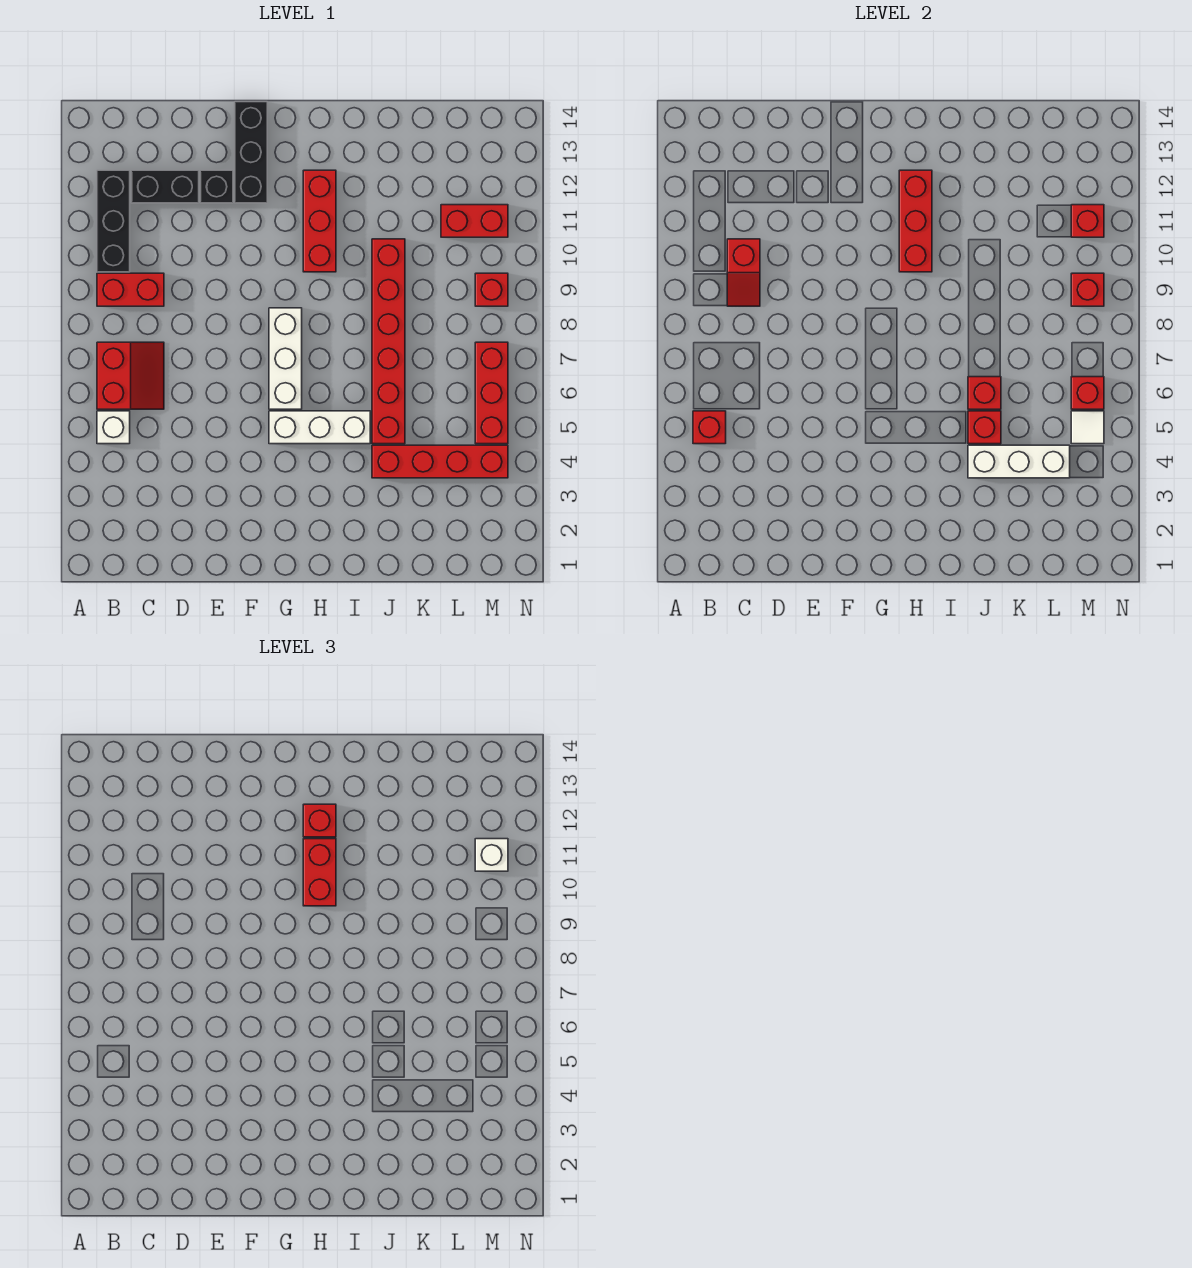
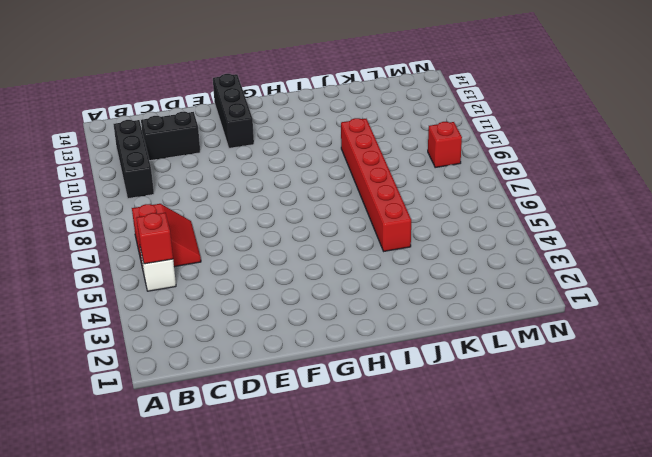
none -> red brick B9:C9 level 1
none -> black brick E12 level 1
none -> white brick G5:I5 level 1

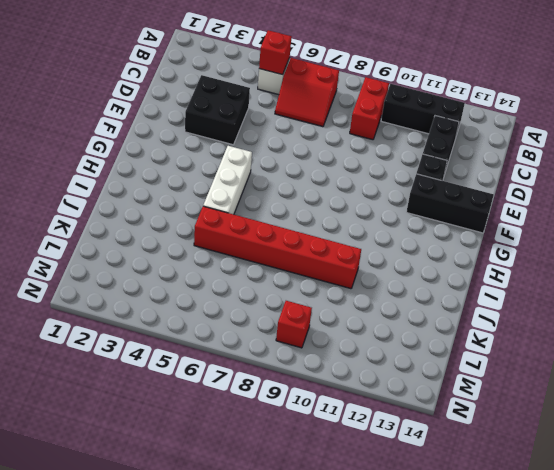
black brick D3:E4 level 1 -> none
none -> white brick G6:G8 level 1
none -> red brick H10:H12 level 1
none -> red brick J4:M4 level 1

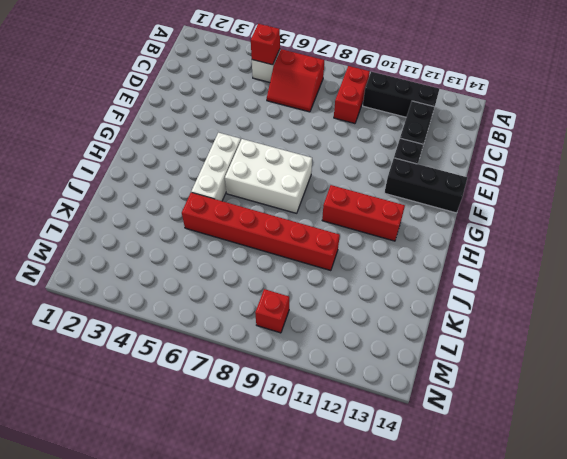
white brick G6:H8 level 1 -> white brick G6:G8 level 1
none -> red brick J4:M4 level 1
none -> red brick L11:M11 level 1
none -> red brick M5:M7 level 1

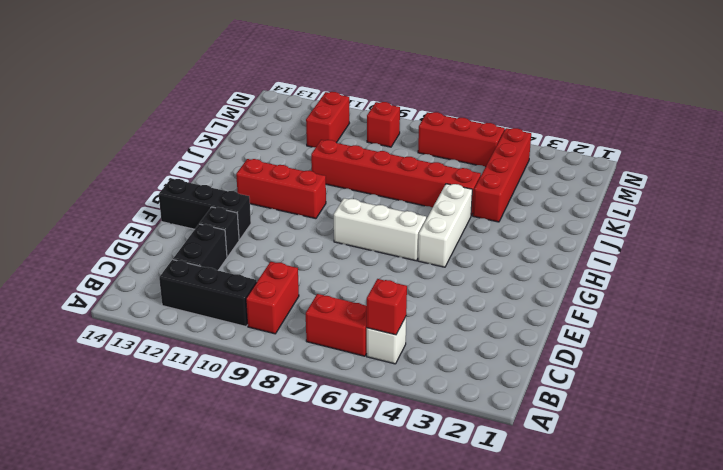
none -> red slope C9:C10 level 2 top 10
none -> red brick H10:H12 level 2
none -> white brick J4:L4 level 2

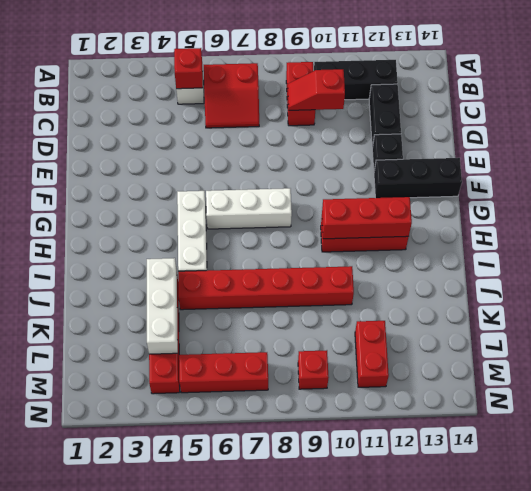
none -> red brick J5 level 2
none -> red brick J6 level 2
none -> white tile M5 level 2

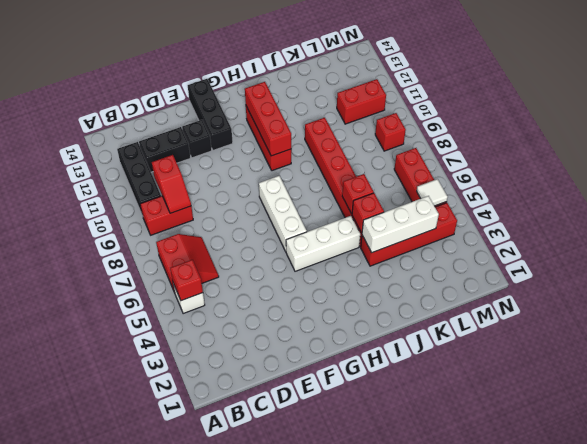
none -> red brick M6 level 2
none -> red brick M9 level 2
none -> red brick M11 level 2

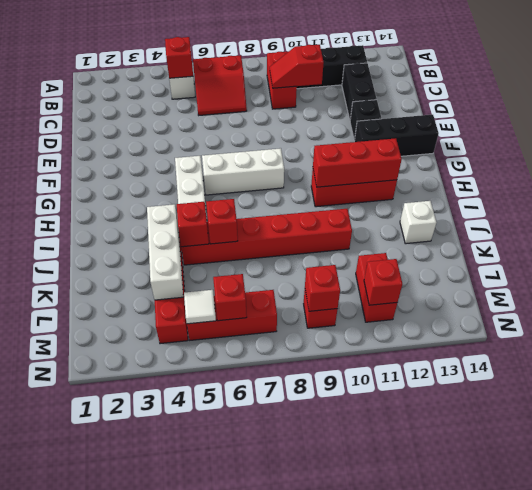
white brick J13 level 1 -> white brick M11 level 3
none -> red brick H10:H11 level 3
none -> red brick H12 level 3

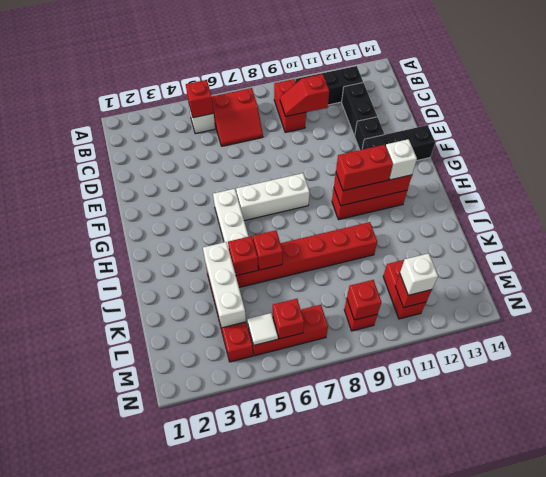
white brick H12 level 3 -> red brick H12 level 3

